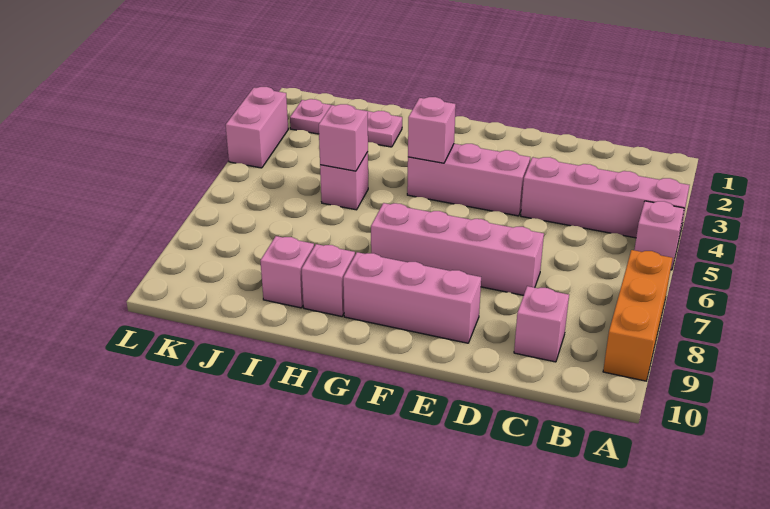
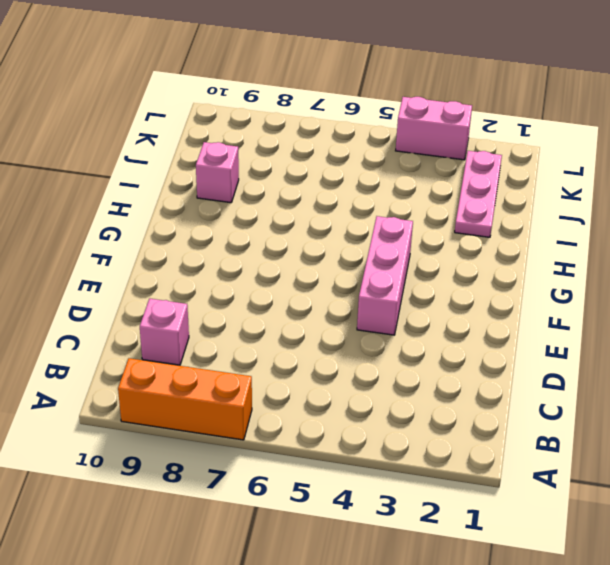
none -> pink brick A4:D4 level 1
none -> pink brick A5 level 1
none -> pink brick D7:G7 level 1

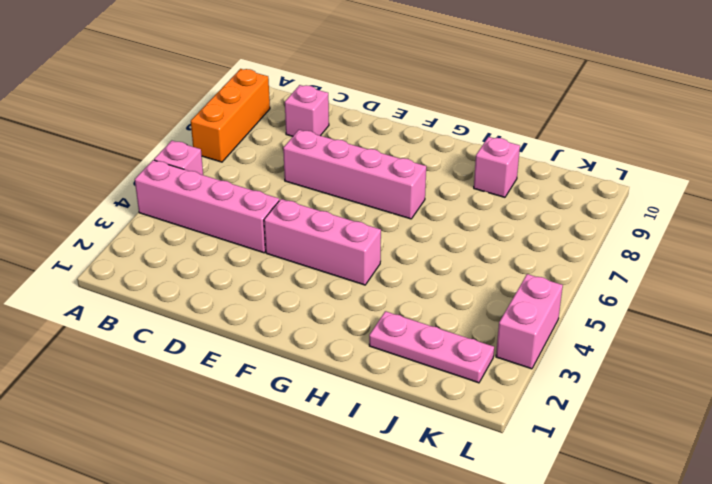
none -> pink brick E9:G9 level 1
none -> pink brick H9 level 1
none -> pink brick I5 level 1

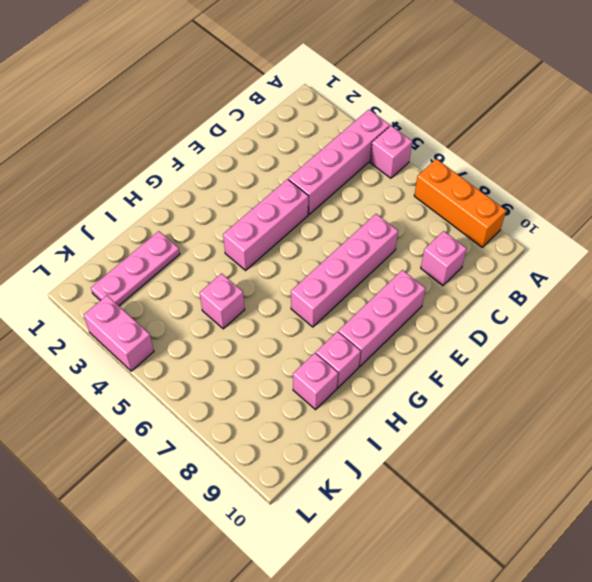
none -> pink brick G4 level 2
none -> pink brick I5 level 2

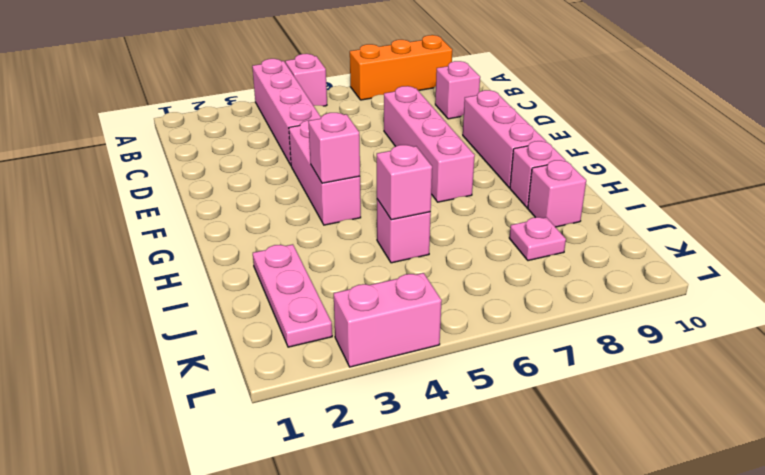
pink plate J8 level 1 -> none

